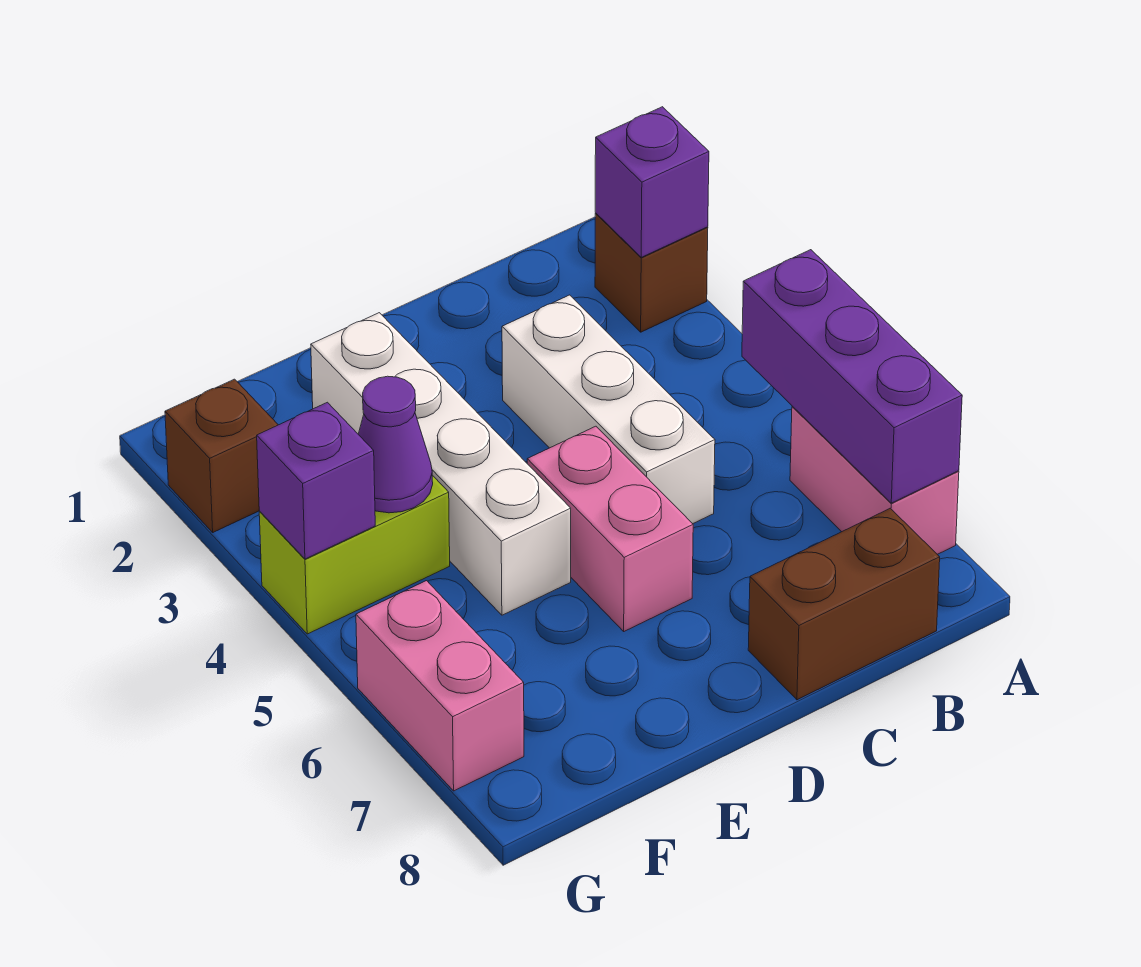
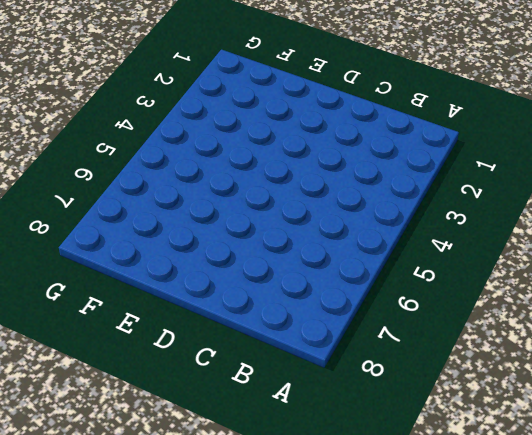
none -> brown brick A2 level 1
none -> pink brick A6:A7 level 1
none -> brown brick B8:C8 level 1

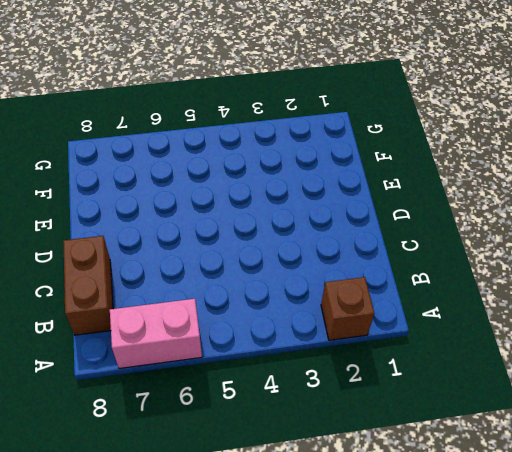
none -> white brick C3:C5 level 1
none -> pink brick D5:D6 level 1
none -> white brick E2:E5 level 1

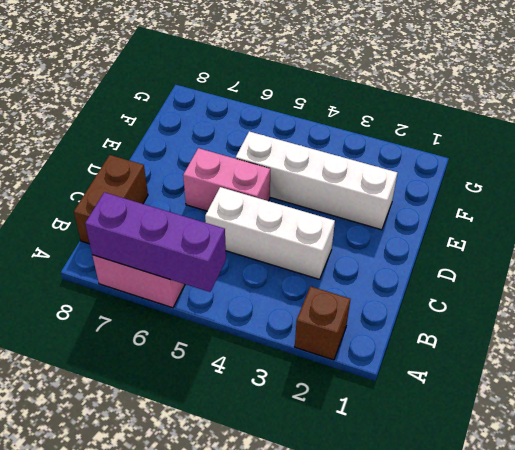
none -> lime brick F4:G4 level 1
none -> brown brick G2 level 1
none -> pink brick G6:G7 level 1

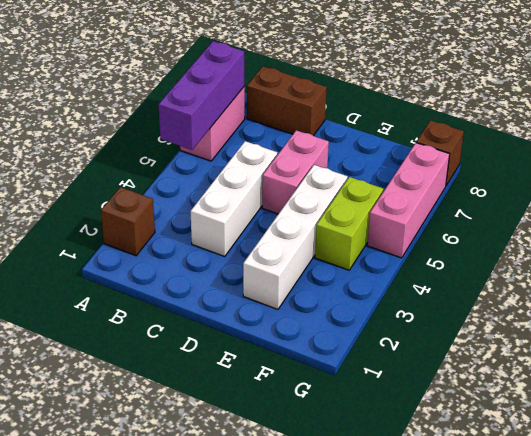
lime brick F4:F5 level 1 -> lime brick F4:G4 level 1
pink brick G5:G7 level 1 -> pink brick G6:G7 level 1
brown brick G8 level 1 -> brown brick G2 level 1
none -> purple brick A2 level 2
none -> purple cone F4 level 2
none -> purple brick G4 level 2

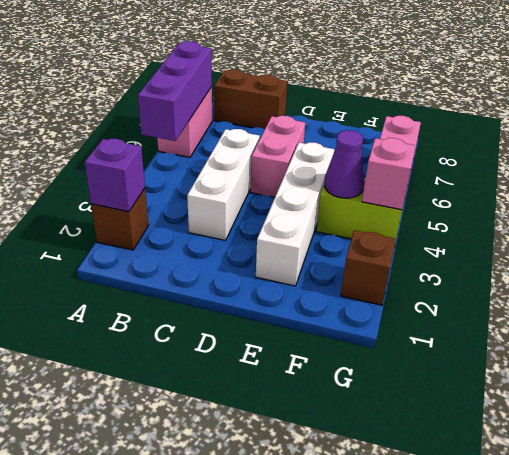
pink brick G4 level 2 -> purple brick G4 level 2

